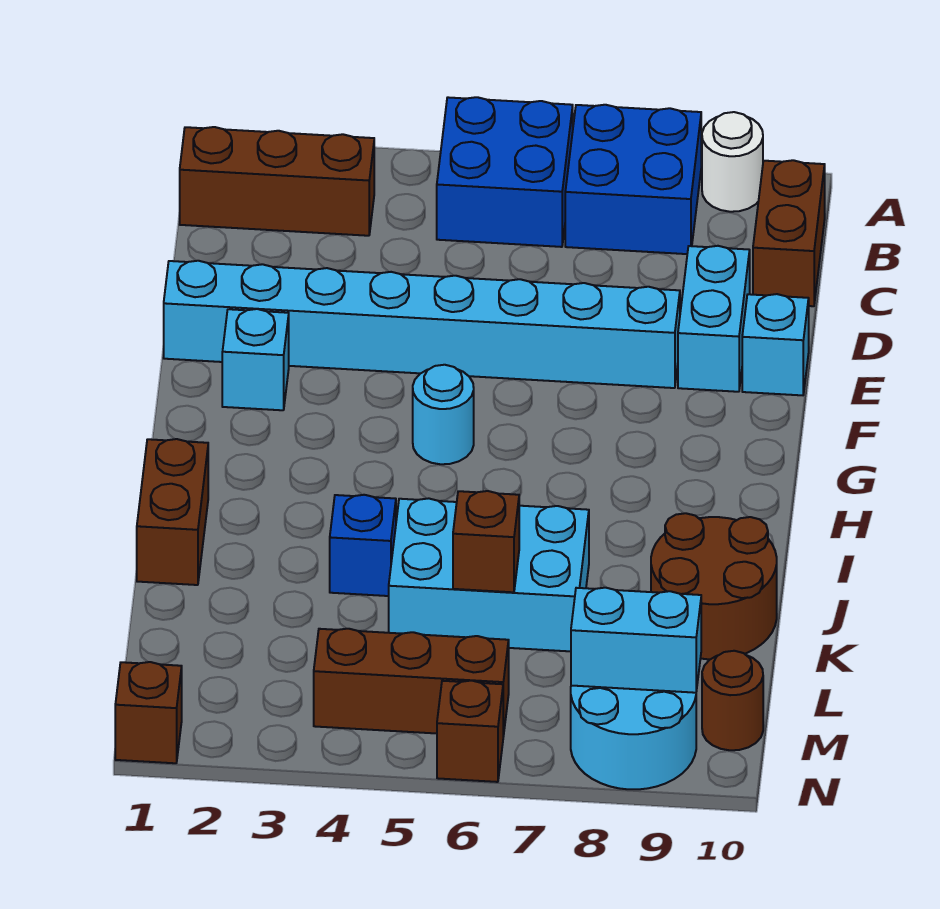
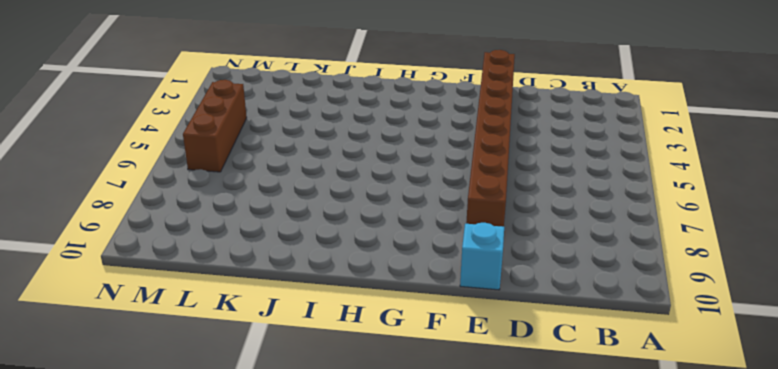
brown brick E1:E8 level 1 -> cyan brick E1:E8 level 1
none -> blue brick A5:B6 level 1
none -> blue brick A7:B8 level 1
none -> white round brick A9 level 1

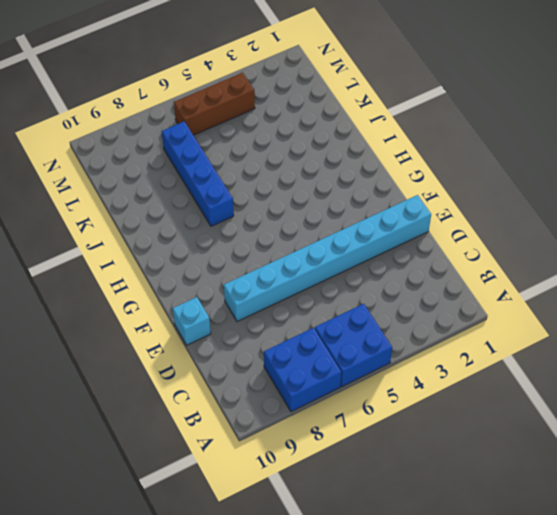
blue brick I7:L7 level 1 -> cyan brick J5:K7 level 1
none -> white round brick A9 level 1
none -> brown brick B1:B3 level 1
none -> brown brick B10:C10 level 1

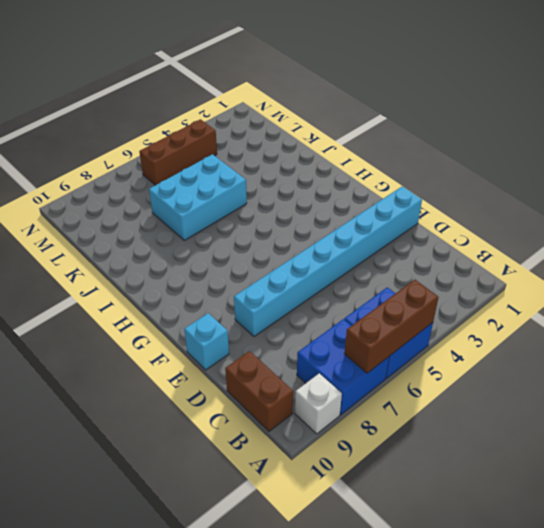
brown brick A5:A7 level 2 -> brown brick B1:B3 level 1
white brick A9 level 1 -> white round brick A9 level 1
none -> cyan brick D9:E9 level 1
none -> cyan brick F2 level 1
none -> cyan round brick G5 level 1

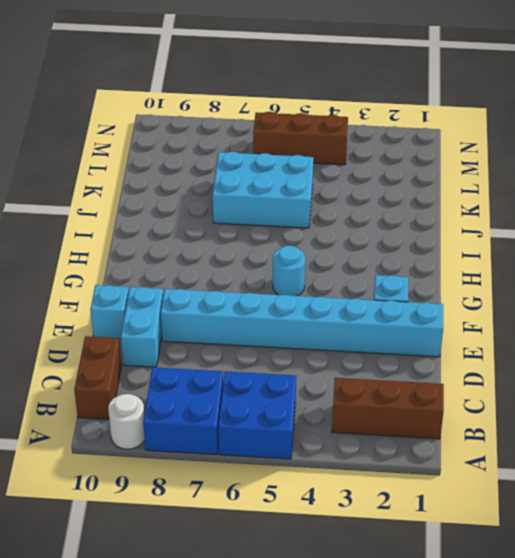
none -> brown brick I1:J1 level 1
none -> blue brick J4 level 1
none -> brown round brick J9:K10 level 1

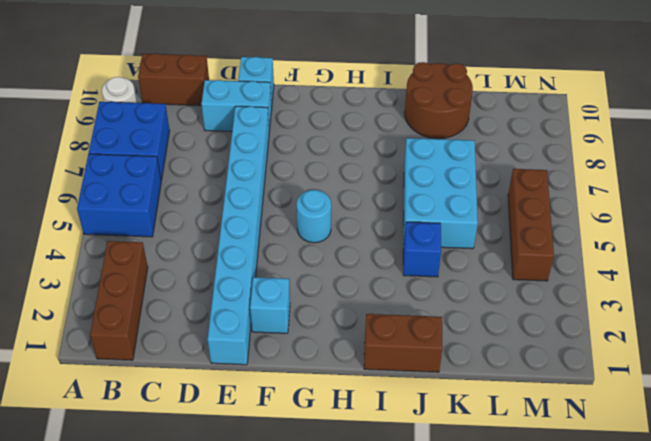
none -> cyan round brick M8:N9 level 1
none -> brown round brick M10 level 1
none -> brown brick N1 level 1

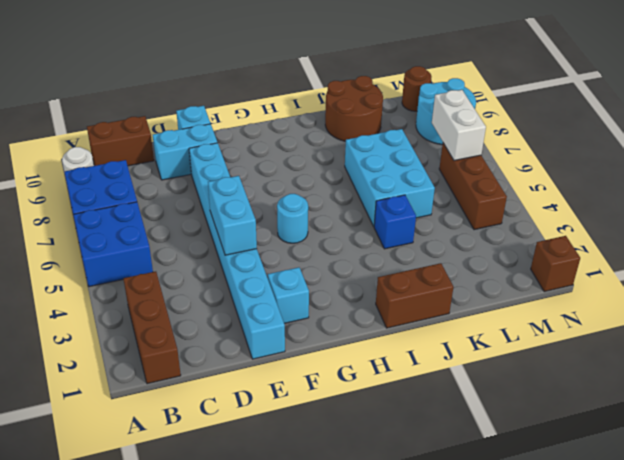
cyan brick E4:E5 level 2 -> cyan brick M8:M9 level 2
white brick M6:M7 level 2 -> none
none -> brown brick N6 level 1
none -> brown brick K6 level 2

